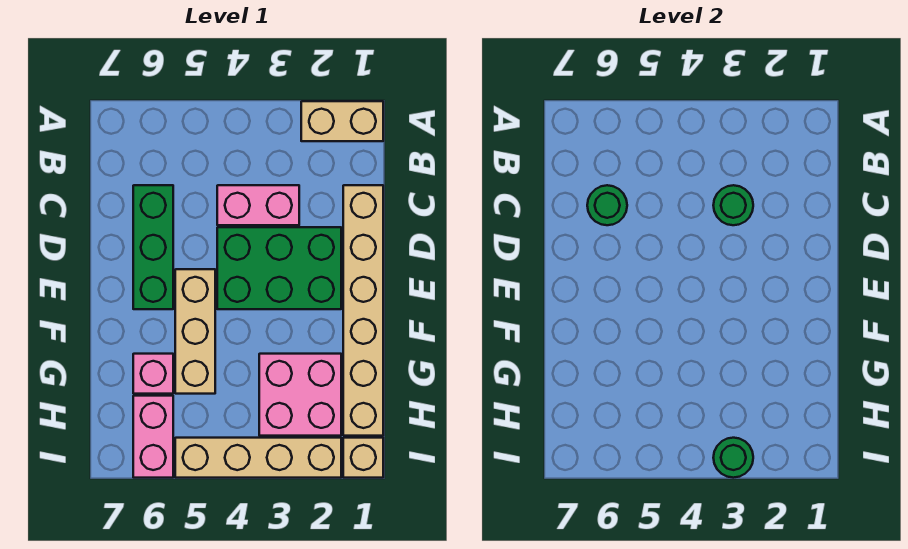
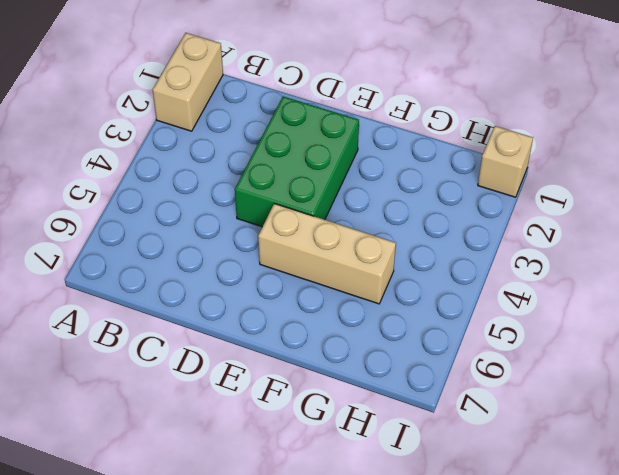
none -> tan brick C1:H1 level 1
none -> pink brick C3:C4 level 1
none -> green brick C6:E6 level 1

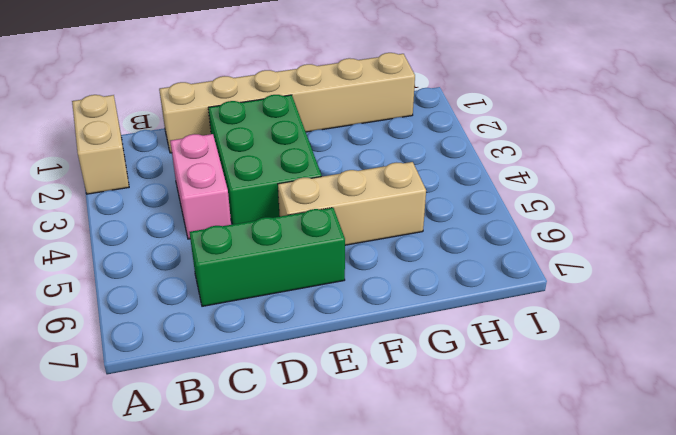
none -> pink brick G2:H3 level 1
none -> pink brick G6 level 1
none -> pink brick H6:I6 level 1

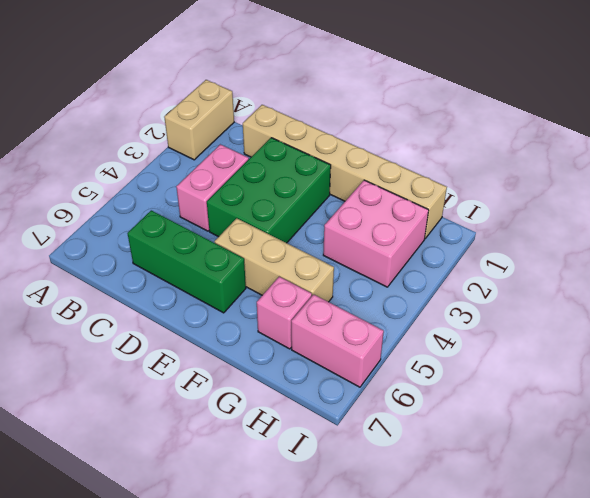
none -> tan brick I1 level 1
none -> tan brick I2:I5 level 1
none -> green round brick C3 level 2

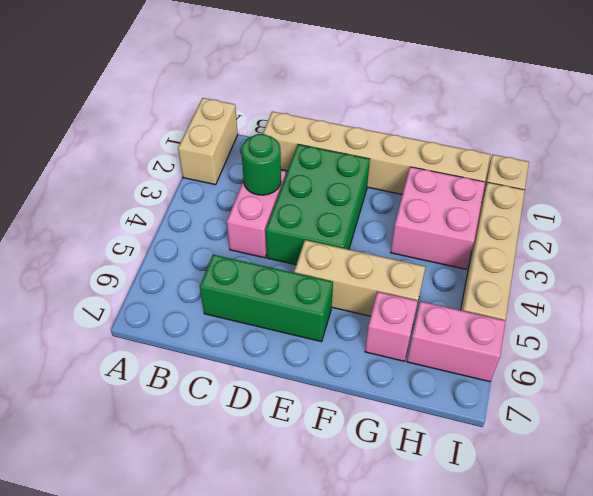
none -> green round brick C6 level 2
none -> green round brick I3 level 2

